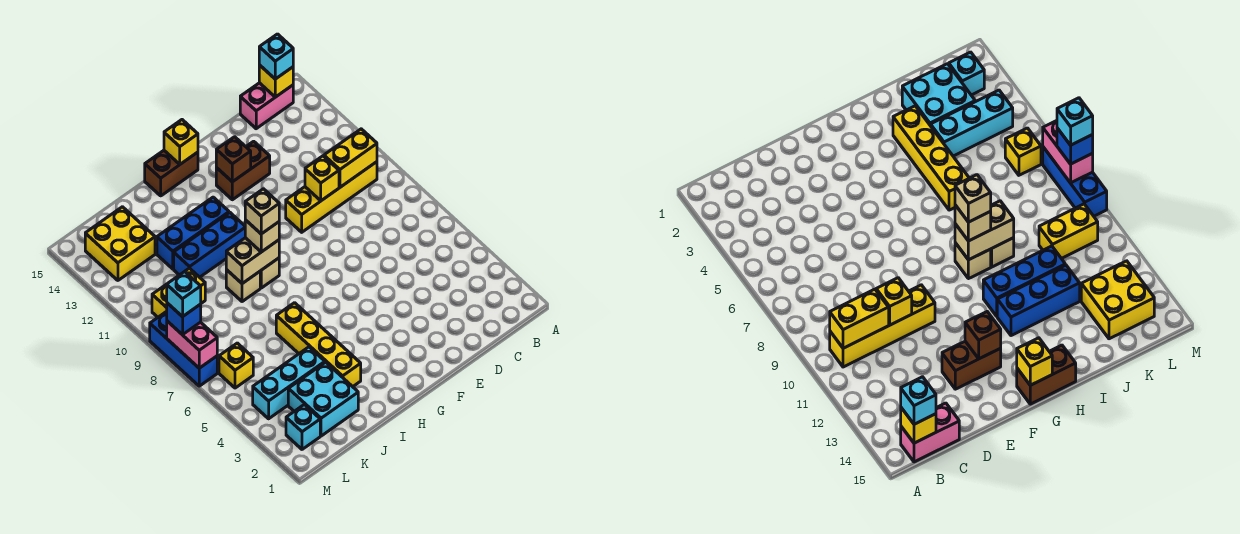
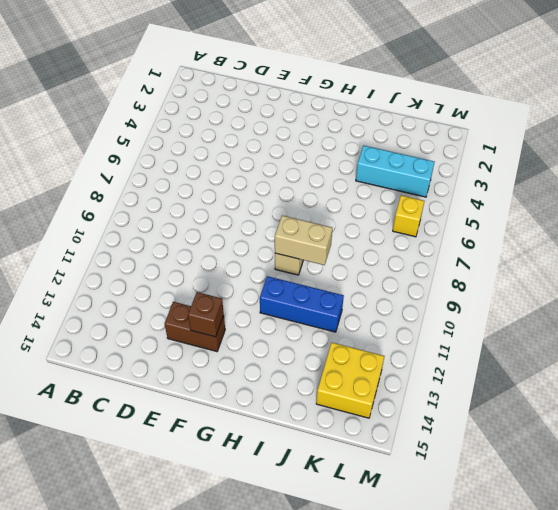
none -> yellow brick B10:E10 level 1
none -> pink brick B15:C15 level 1
none -> brown brick G15:H15 level 1

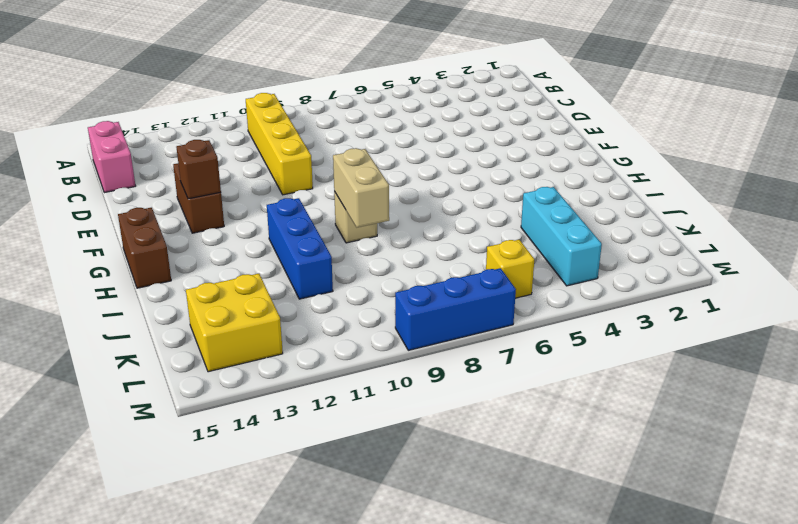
none -> blue brick H12:J12 level 1
none -> yellow brick I3:I6 level 1
none -> tan brick I9 level 1

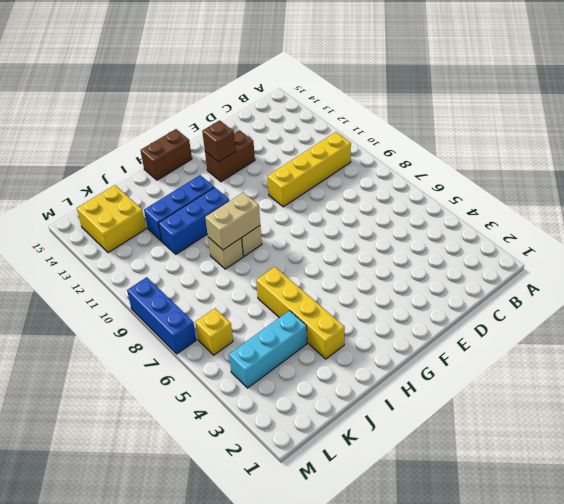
none -> pink brick B15:C15 level 1
none -> cyan brick J2:K3 level 1
none -> yellow brick K10:L10 level 1

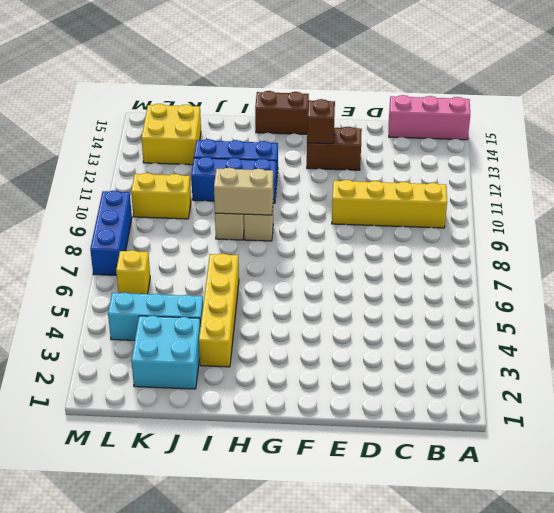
pink brick A15:C15 level 1 -> pink brick B15:C15 level 1
none -> cyan brick L2 level 1
none -> yellow brick B10:C10 level 2
none -> yellow brick B15 level 2

